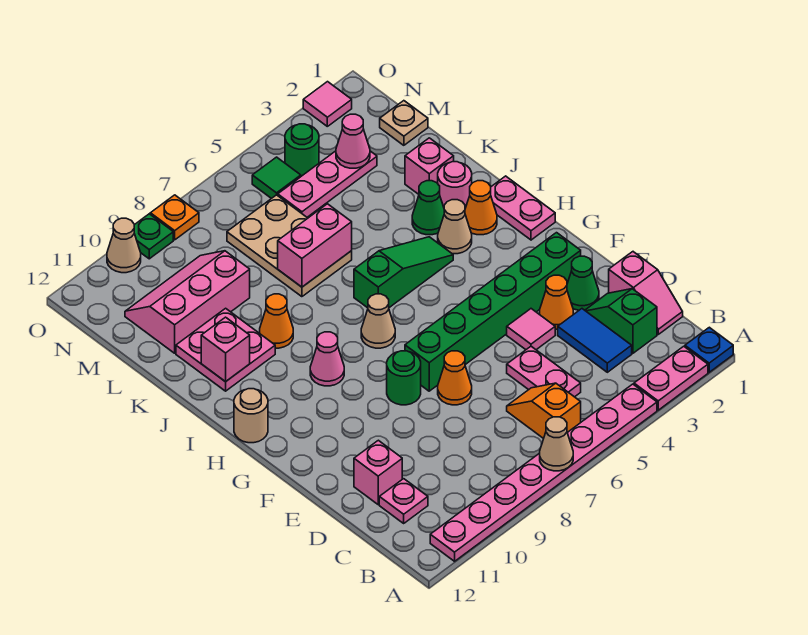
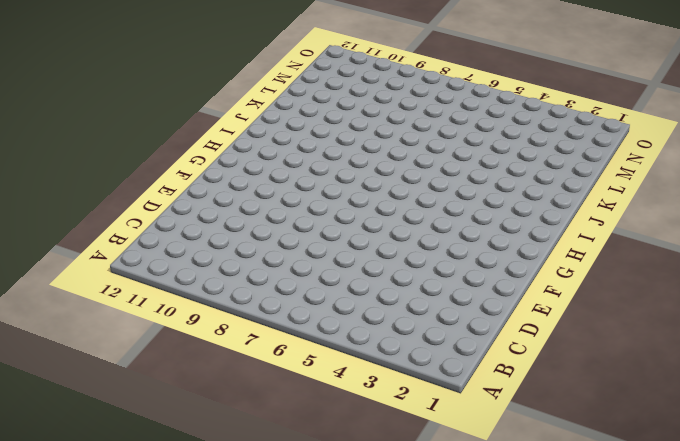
none -> blue plate A1 level 1
none -> pink plate A2:A3 level 1
none -> pink plate A4:A11 level 1
none -> orange slope B6:C6 level 1 top B

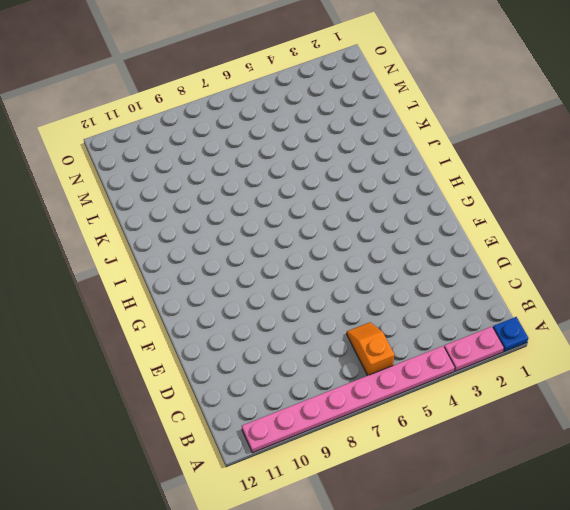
none -> pink slope C1:D1 level 1 top D
none -> green slope C2:D2 level 1 top C
none -> blue tile C3:D3 level 1
none -> pink plate C5:D5 level 1

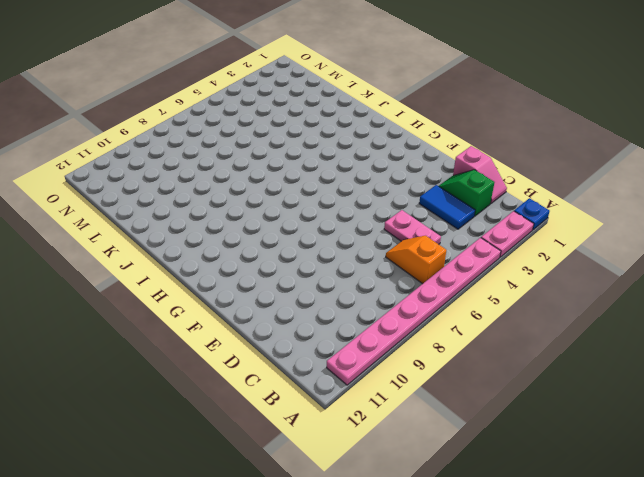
none -> pink plate C11 level 1
none -> pink brick D11 level 1
none -> green cone E2 level 1
none -> orange cone E3 level 1

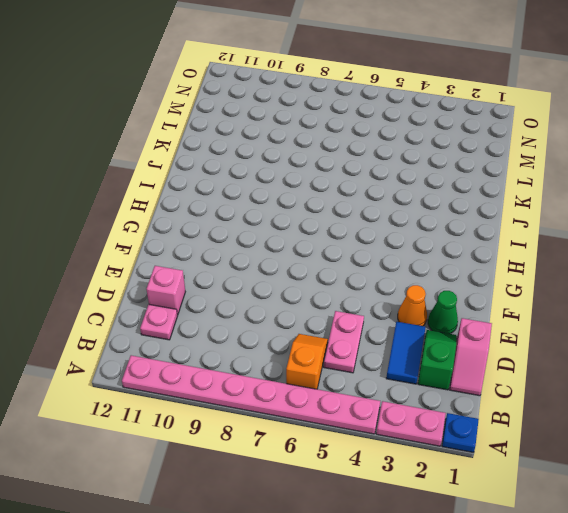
none -> pink tile E4 level 1
none -> orange cone E7 level 1
none -> green brick F2:F7 level 1
none -> green round brick F8 level 1

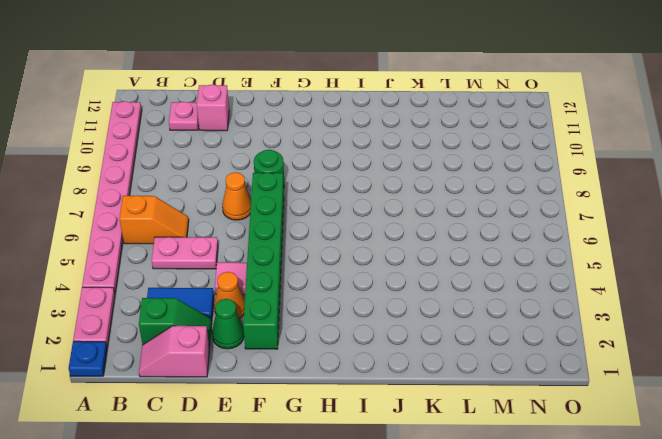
none -> pink plate H1:I1 level 1
none -> tan cone H7 level 1
none -> pink cone H9 level 1
none -> tan round brick H12 level 1

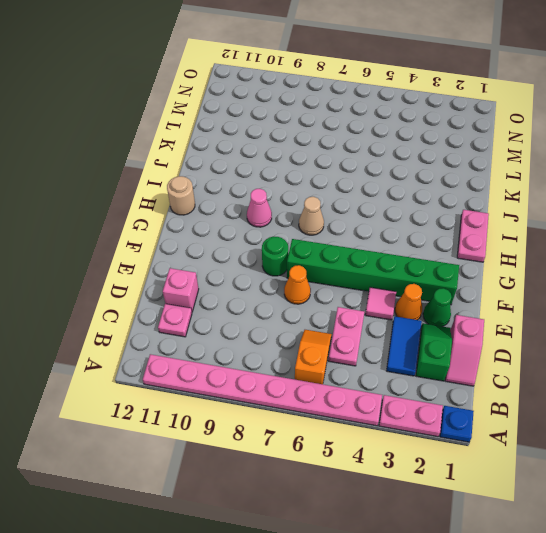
none -> orange cone I2 level 1
none -> tan cone I3 level 1
none -> green slope I4:I6 level 1 top 6
none -> pink round brick J2 level 1

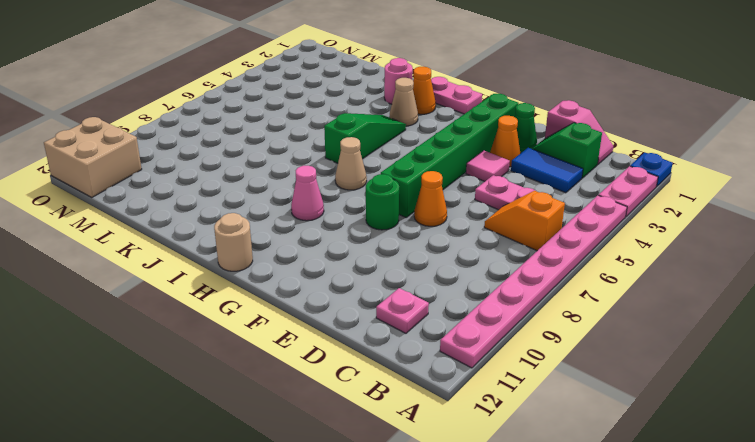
tan brick N11:O12 level 1 -> none
none -> pink brick D11 level 1
none -> green cone J3 level 1
none -> orange cone J9 level 1
none -> pink plate J10:K11 level 1

